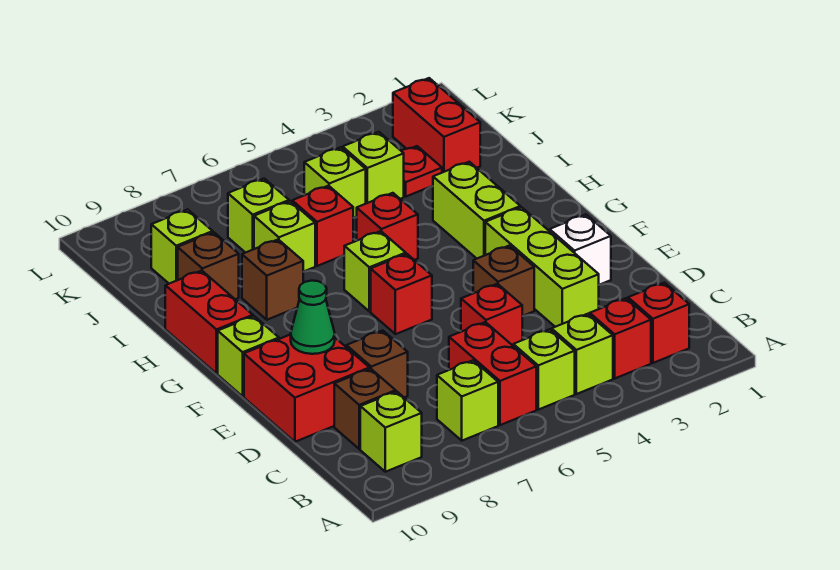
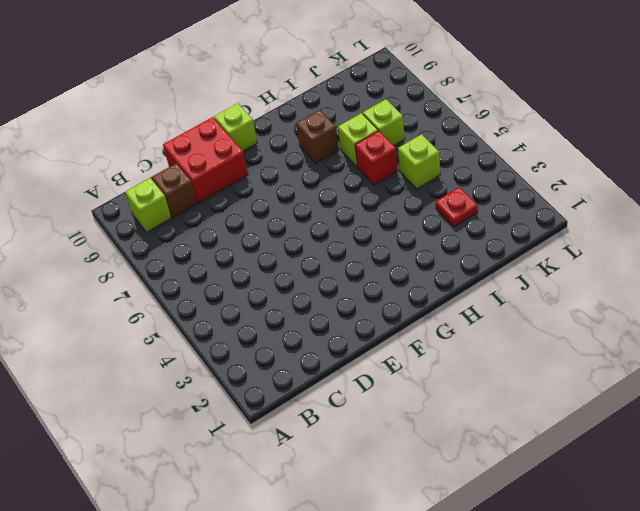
none -> red brick B2 level 1
none -> red brick B3 level 1
none -> lime brick B4 level 1
none -> lime brick B5 level 1

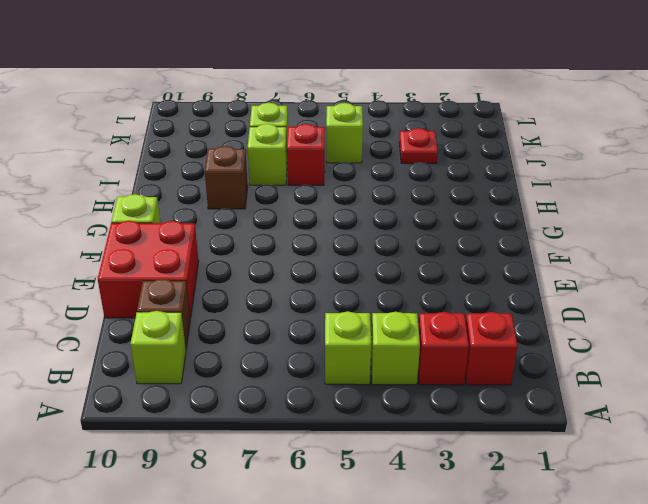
none -> red brick B6:C6 level 1
none -> lime brick B7 level 1
none -> lime brick D3:F3 level 1
none -> red brick D5 level 1

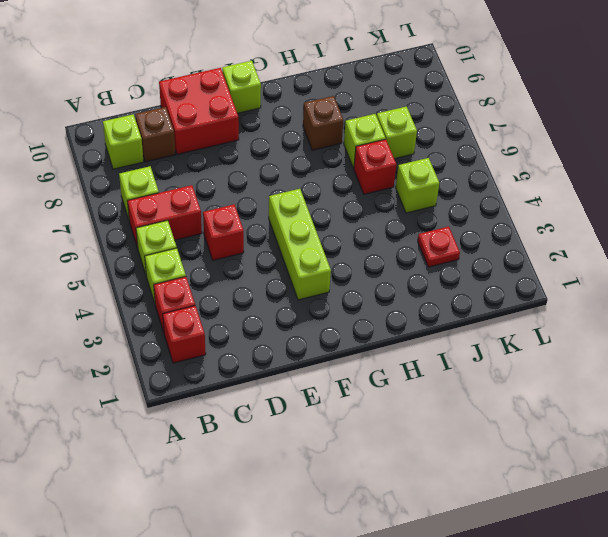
lime brick F3:F5 level 1 -> lime brick D3:F3 level 1
none -> brown brick D8 level 1
none -> white brick E2 level 1
none -> brown brick E4 level 1
none -> red brick F6 level 1

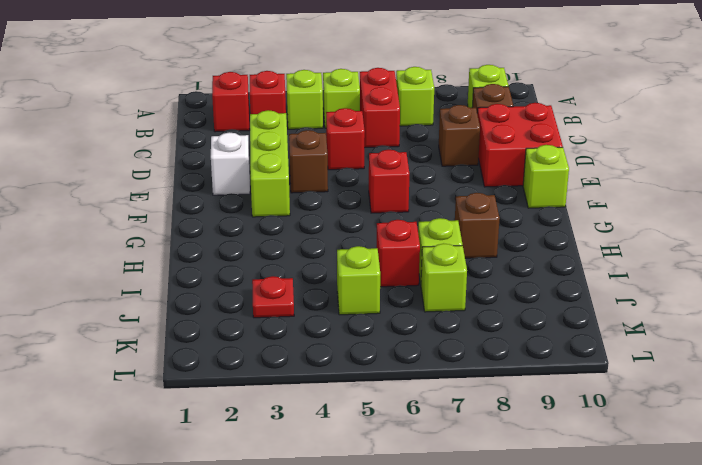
none -> lime brick G3:H3 level 1
none -> lime brick G6 level 1
none -> red brick G10:H10 level 1
none -> red brick H5 level 1

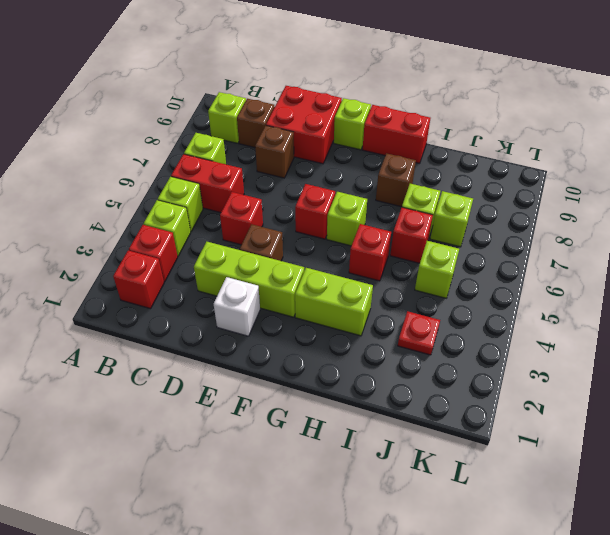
none -> brown brick I9 level 1
none -> red brick J2:K2 level 1
none -> lime brick J4 level 1
none -> lime brick J9 level 1

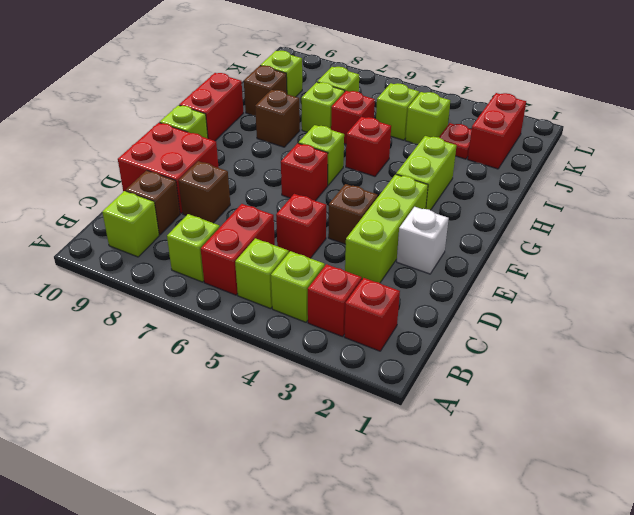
none -> green cone E9 level 2

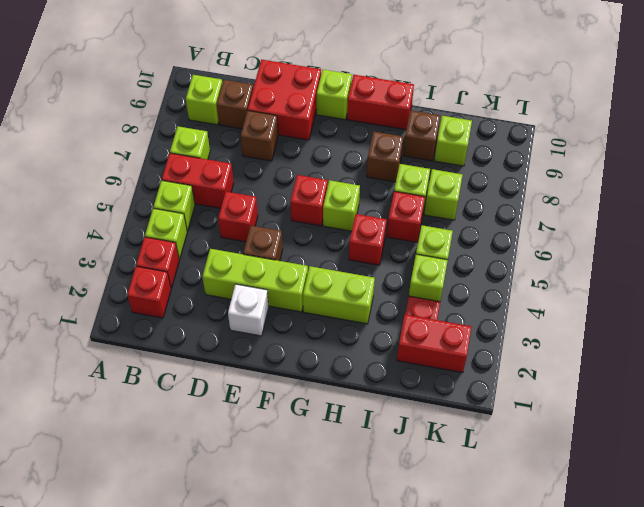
none -> green cone E9 level 2

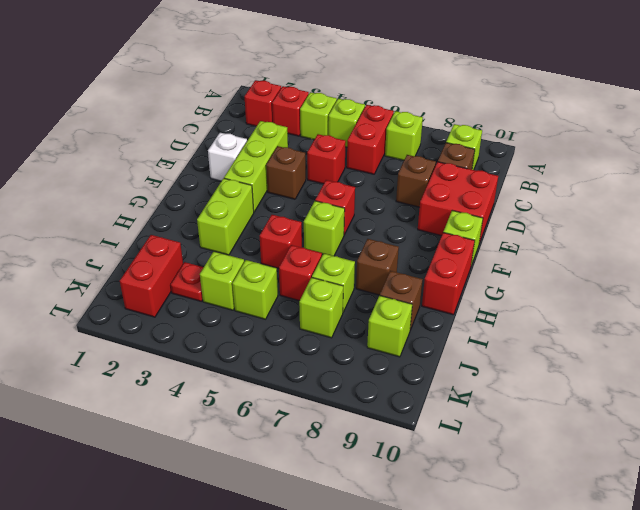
none -> green cone E9 level 2

